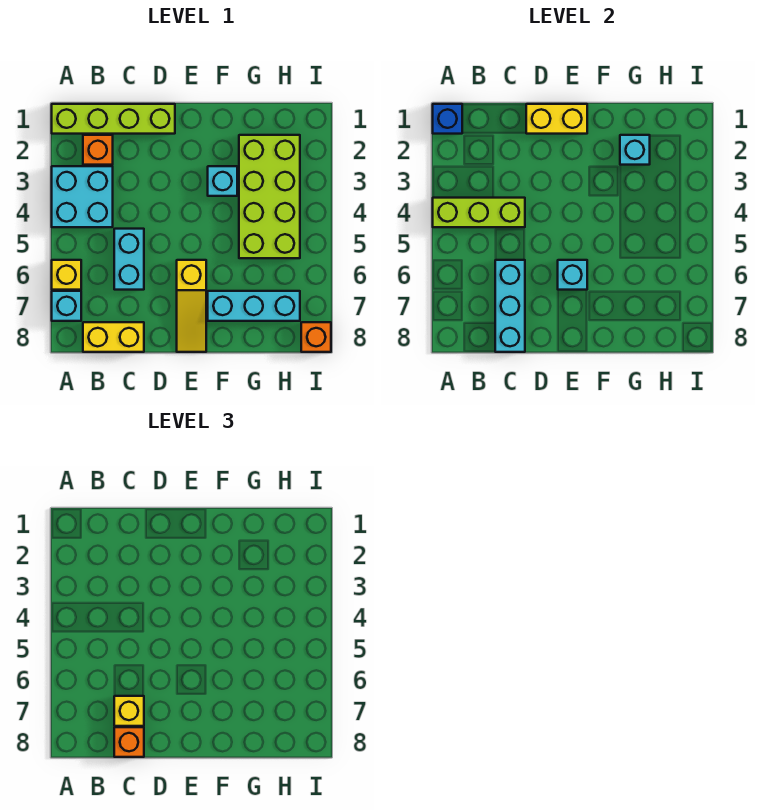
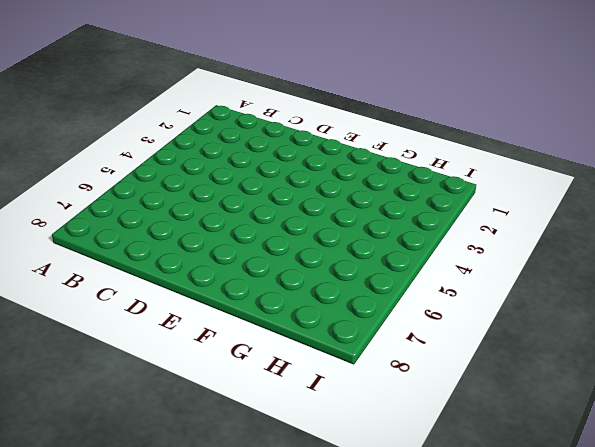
none -> lime brick A1:D1 level 1
none -> cyan brick A3:B4 level 1
none -> yellow brick A6 level 1

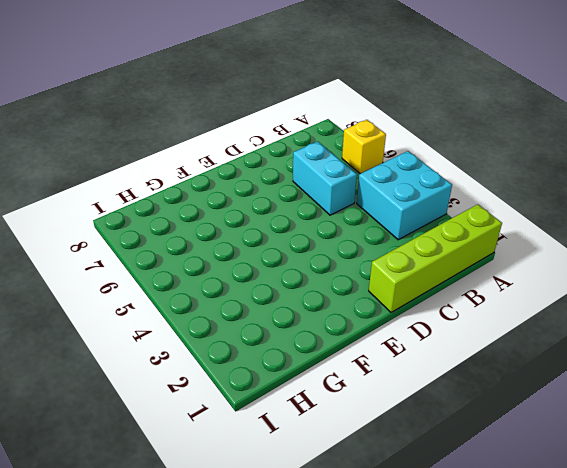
none -> cyan brick A7 level 1
none -> orange brick B2 level 1
none -> yellow brick B8:C8 level 1

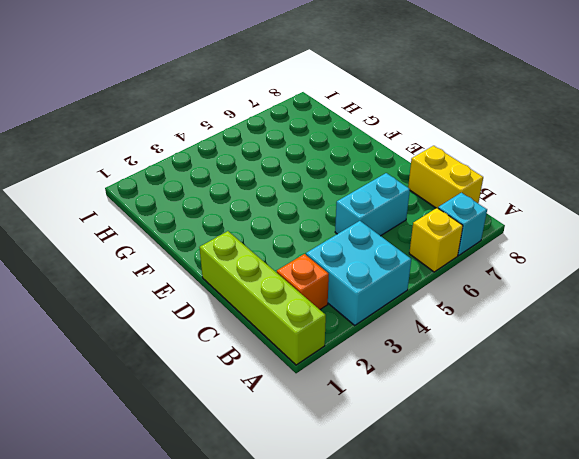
none -> yellow slope E6:E8 level 1 top 6
none -> cyan brick F3 level 1
none -> cyan brick F7:H7 level 1

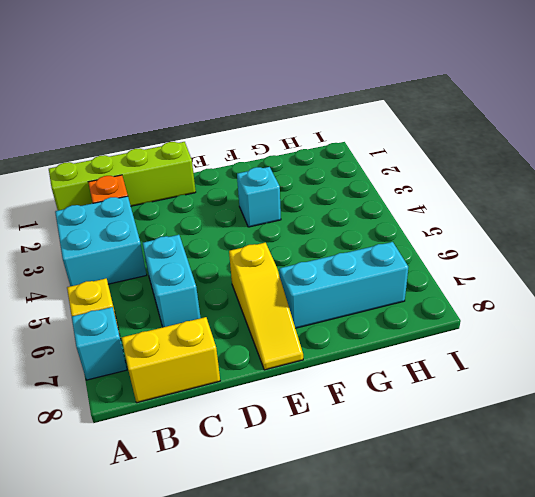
none -> lime brick G2:H5 level 1
none -> orange brick I8 level 1
none -> blue brick A1 level 2

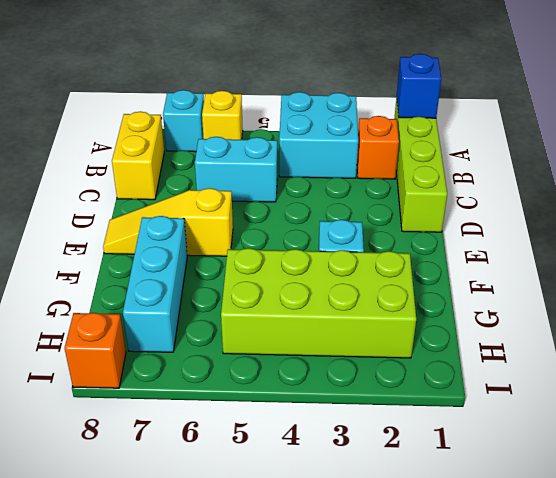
none -> lime brick A4:C4 level 2
none -> cyan brick C6:C8 level 2
none -> yellow brick D1:E1 level 2

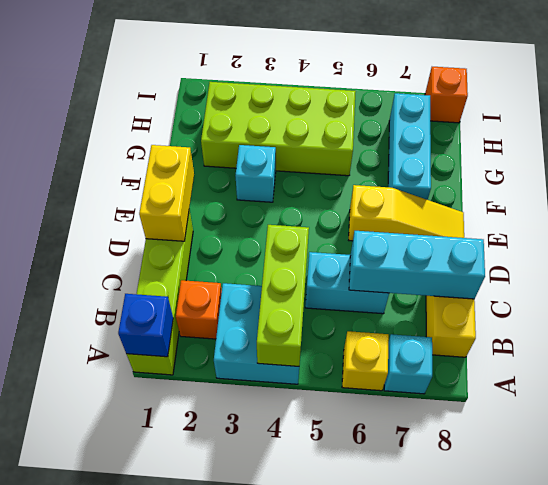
none -> cyan brick E6 level 2
none -> cyan brick G2 level 2
none -> yellow brick C7 level 3

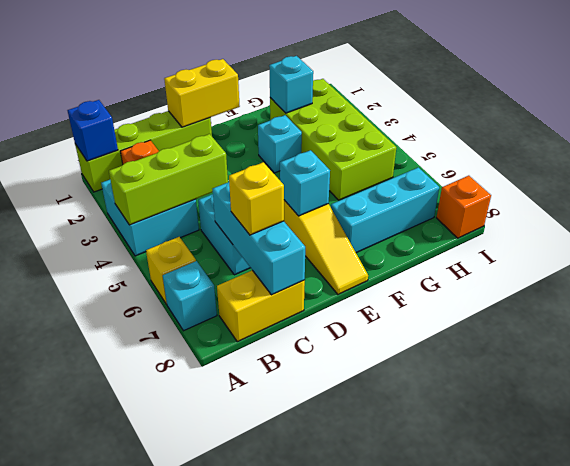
none -> orange brick C8 level 3

